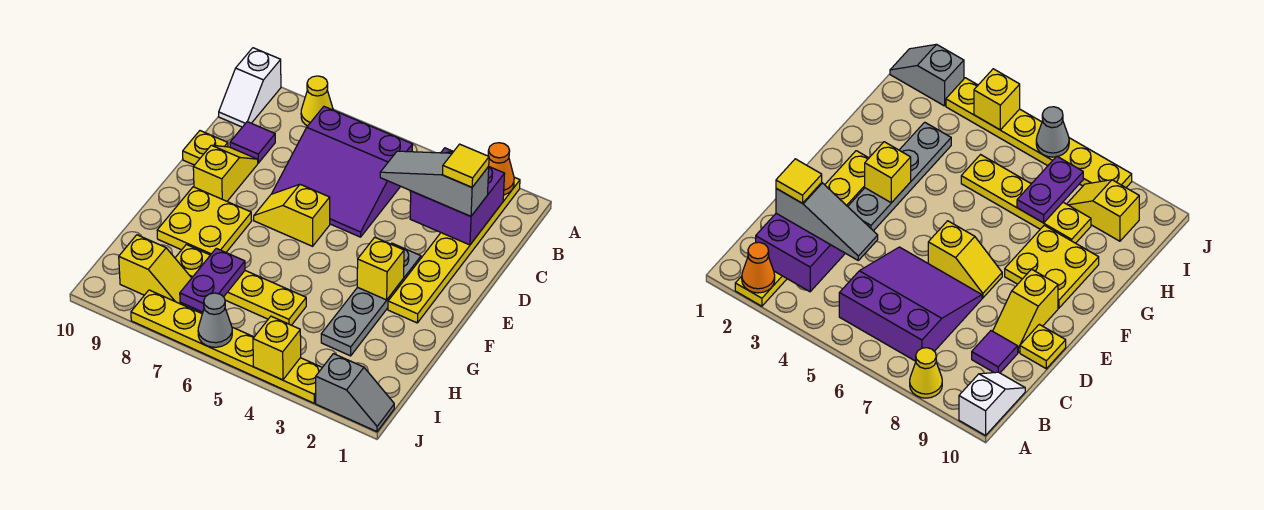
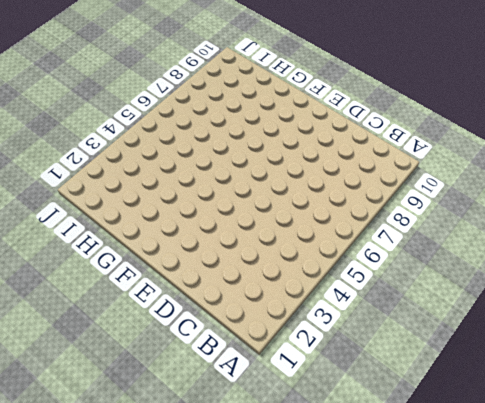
none -> yellow plate A2:F2 level 1
none -> yellow cone A8 level 1
none -> white slope A10:B10 level 1 top A

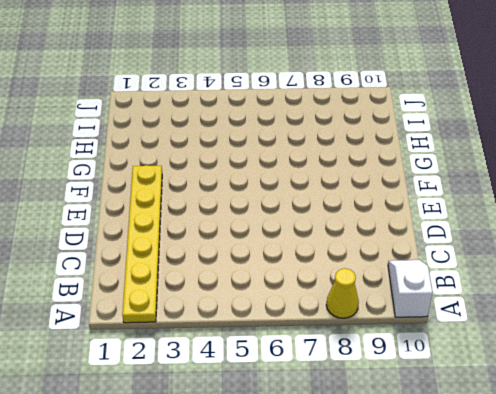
none -> purple slope B5:D7 level 1 top B
none -> purple tile C9 level 1
none -> yellow slope D9:E9 level 1 top E

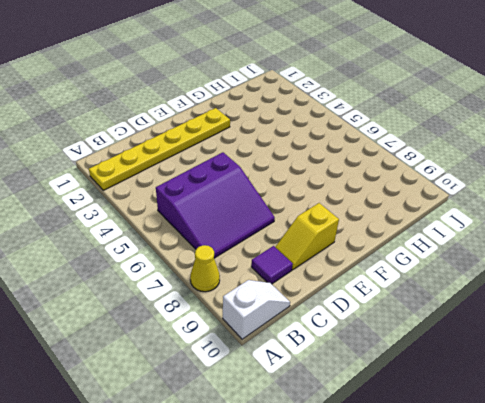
purple slope B5:D7 level 1 top 5 -> purple slope B5:D7 level 1 top B
none -> yellow plate D10 level 1
none -> grey plate E3:H3 level 1
none -> yellow slope E6:E7 level 1 top 6

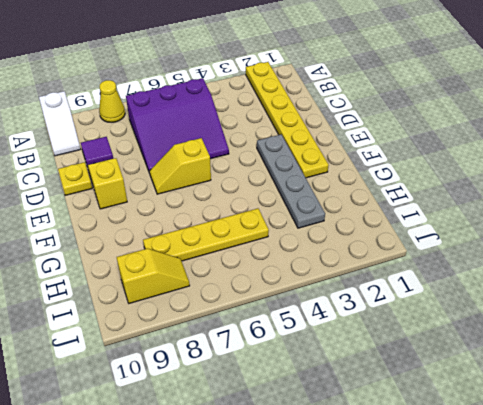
none -> yellow plate F8:G9 level 1
none -> grey slope J1:J2 level 1 top 2
none -> yellow plate J3:J8 level 1

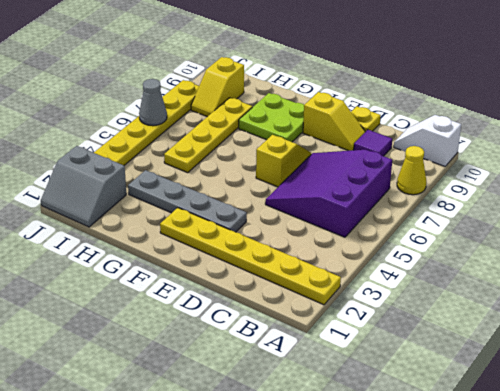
lime plate F8:G9 level 1 -> yellow plate F8:G9 level 1
grey slope I1:J2 level 1 top 2 -> grey slope J1:J2 level 1 top 2
none -> orange cone A2 level 2
none -> purple brick B2:C3 level 2
none -> yellow brick F3 level 2

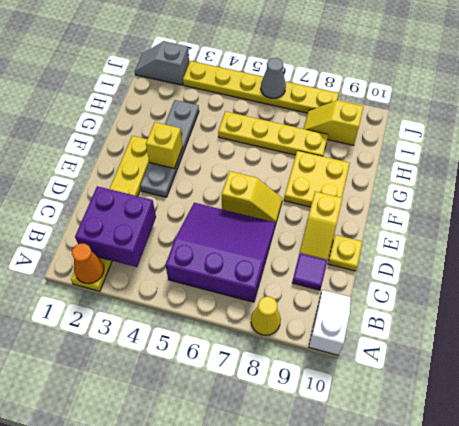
none -> purple plate H7:I7 level 2
none -> yellow brick J4 level 2
none -> grey slope C2:C4 level 3 top 2

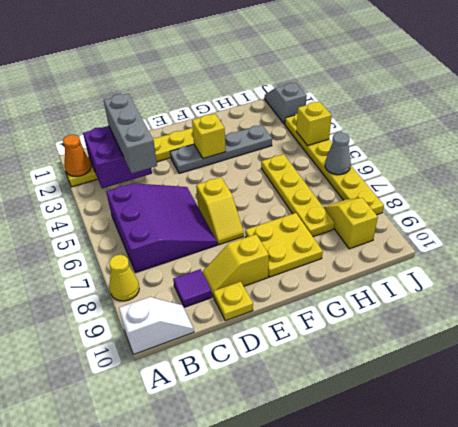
grey brick C2:C4 level 3 -> grey slope C2:C4 level 3 top 2
none -> purple plate H7:I7 level 2
none -> yellow tile C2 level 4

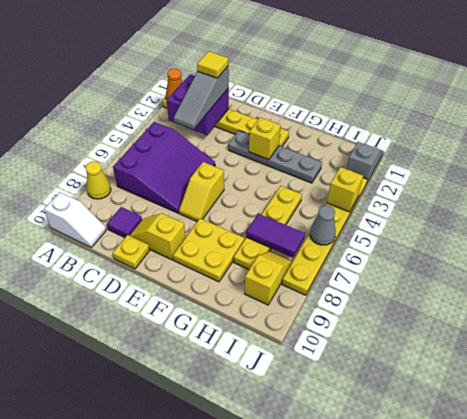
purple tile H7:I7 level 2 -> purple plate H7:I7 level 2

